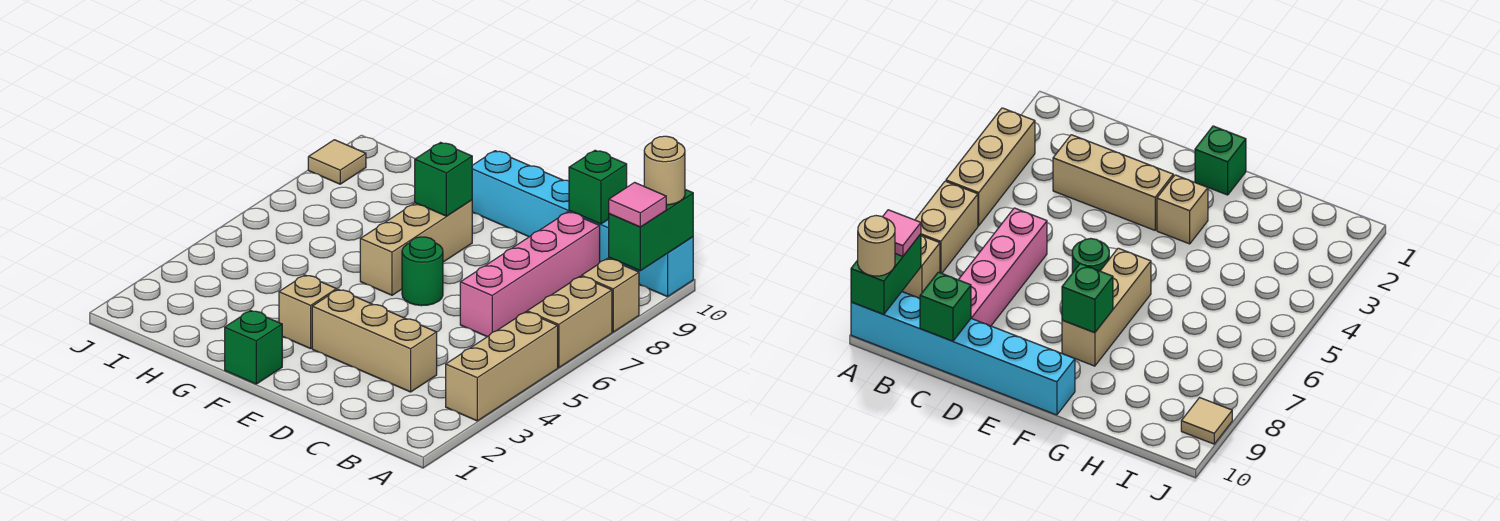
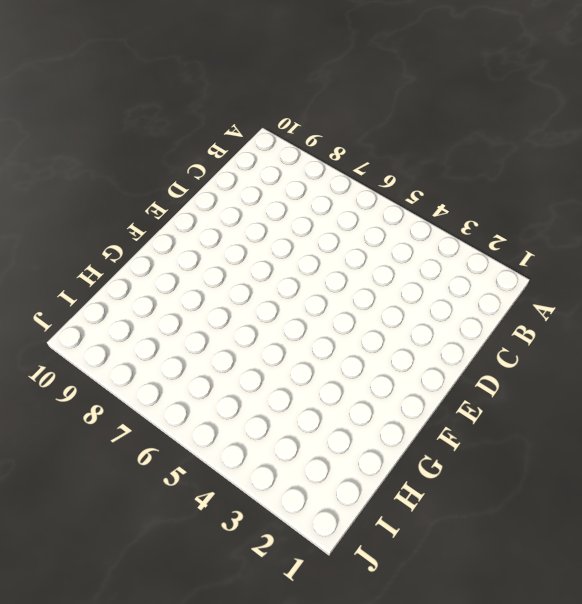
none -> tan brick A3:A5 level 1
none -> tan brick A6:A7 level 1
none -> tan brick A8 level 1

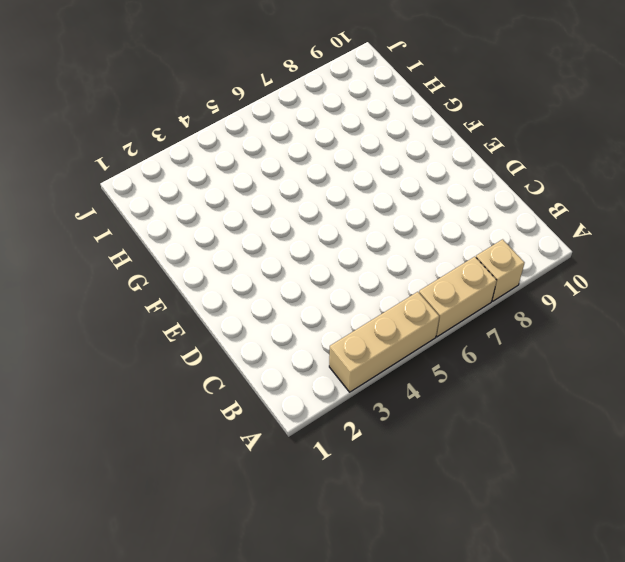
none -> cyan brick A10:F10 level 1
none -> tan brick C3:E3 level 1
none -> pink brick C6:C9 level 1

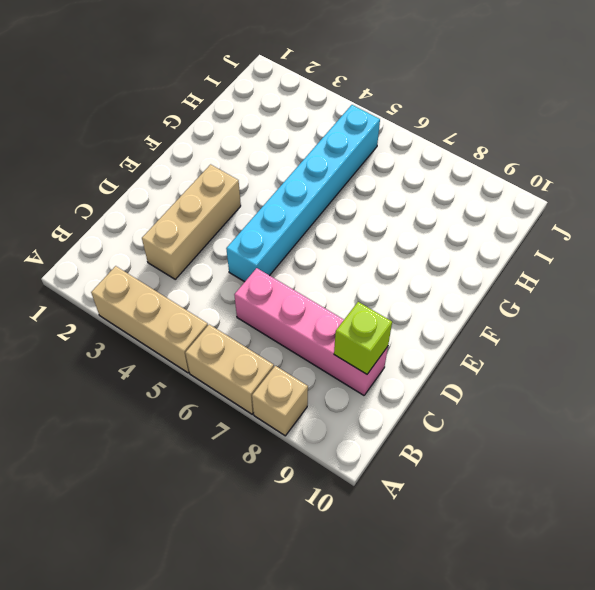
lime brick C9 level 2 -> none
cyan brick D5:I5 level 1 -> cyan brick A10:F10 level 1
none -> green round brick E6 level 1
none -> green brick F1 level 1
none -> tan brick F3 level 1

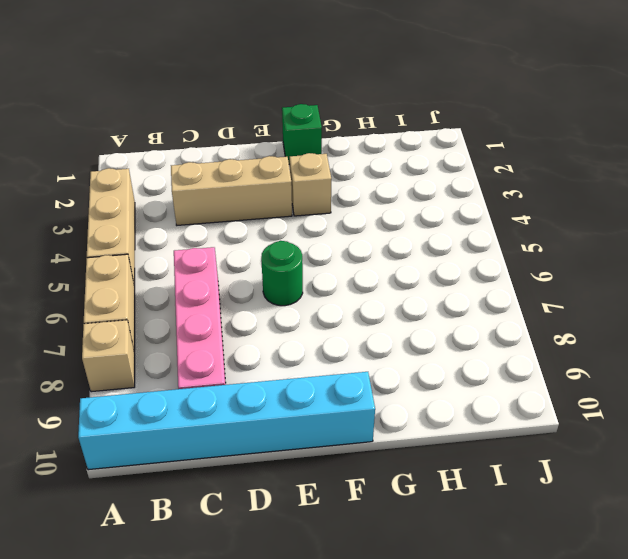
none -> tan brick F6:F8 level 1
none -> tan tile J9 level 1
none -> green brick A9:A10 level 2

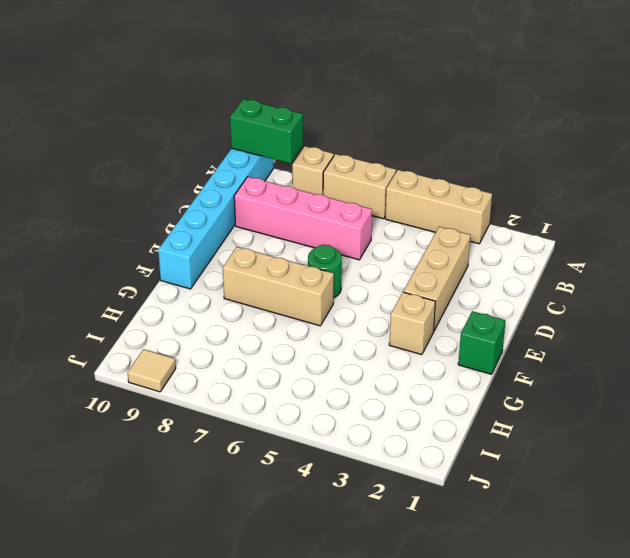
none -> green brick C10 level 2
none -> green brick F8 level 2
none -> pink tile A9 level 3

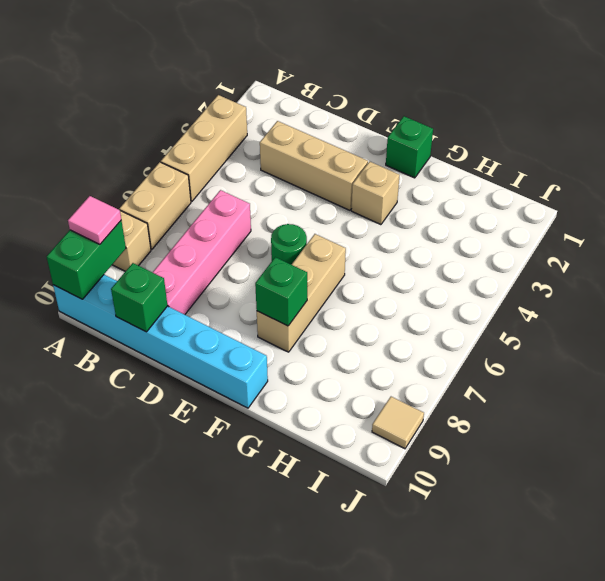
none -> tan round brick A10 level 3

